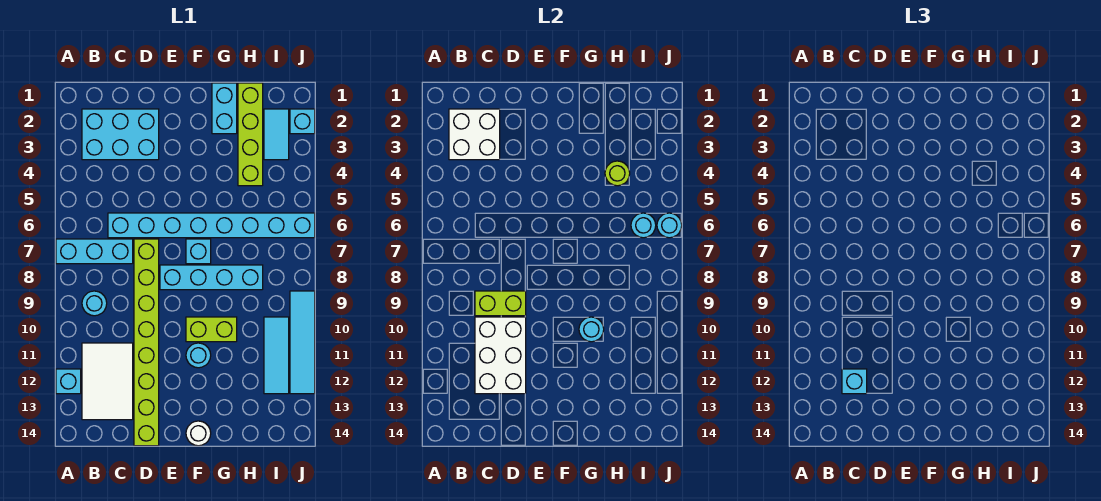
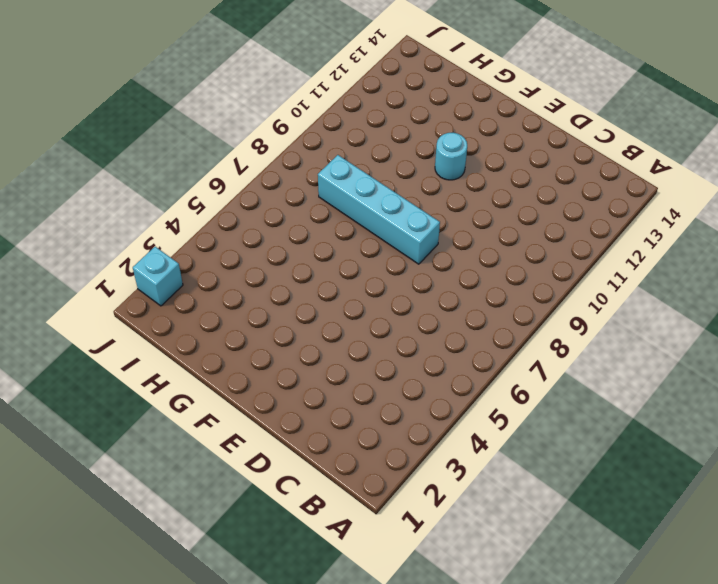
none -> cyan brick A7:C7 level 1
none -> cyan brick A12 level 1
none -> cyan brick B2:D3 level 1

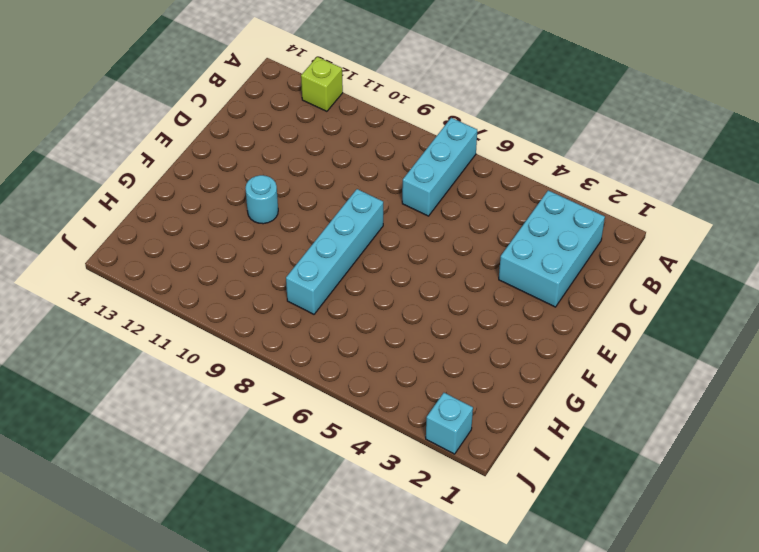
lime brick A12 level 1 -> cyan brick A12 level 1
none -> cyan round brick B9 level 1
none -> white tile B11:C13 level 1
none -> cyan brick C6:J6 level 1

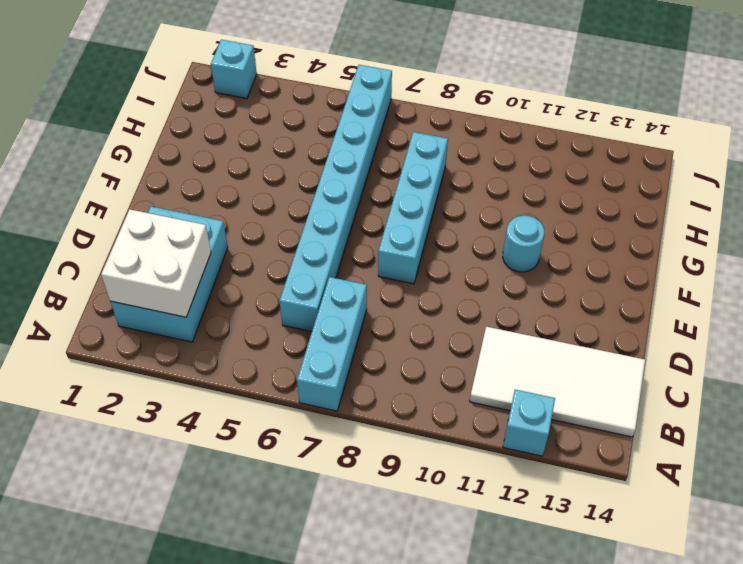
white tile B11:C14 level 1 -> white tile B11:C13 level 1
none -> cyan round brick B9 level 1
none -> lime brick D7:D14 level 1
none -> cyan brick F7 level 1

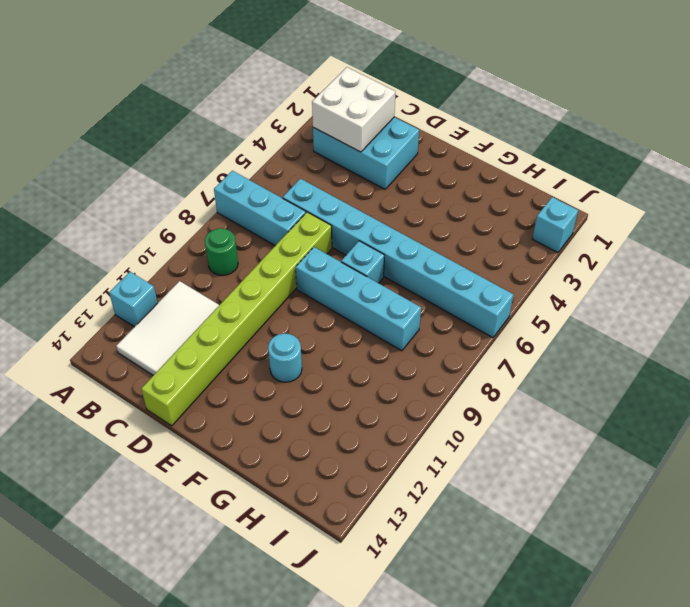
green round brick B9 level 1 -> cyan round brick B9 level 1
none -> lime brick F10:G10 level 1
none -> white round brick F14 level 1
none -> cyan brick G1:G2 level 1

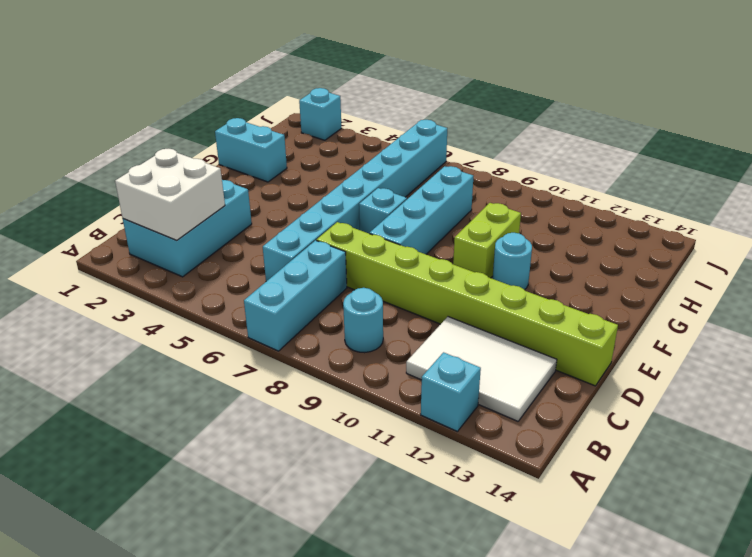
none -> white round brick F14 level 1
none -> lime brick H1:H4 level 1
none -> cyan tile I2:I3 level 1

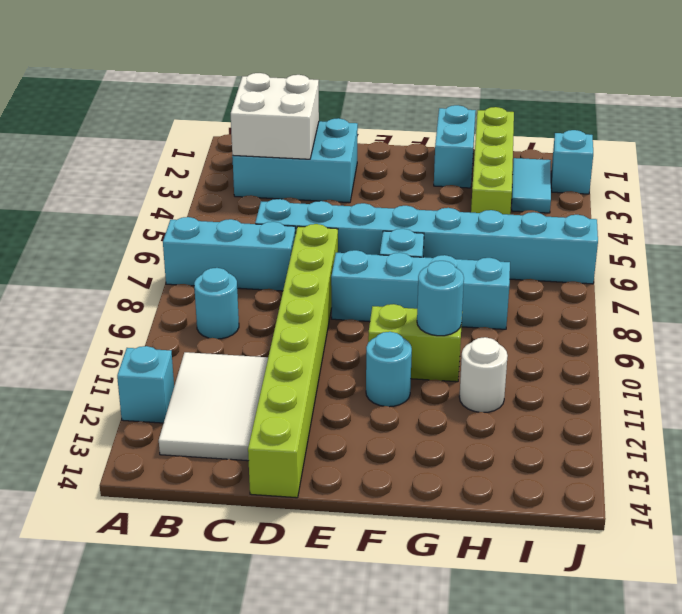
white round brick H11 level 1 -> white round brick F14 level 1
none -> cyan tile I10:I12 level 1
none -> cyan tile J9:J12 level 1
none -> lime brick C9:D9 level 2

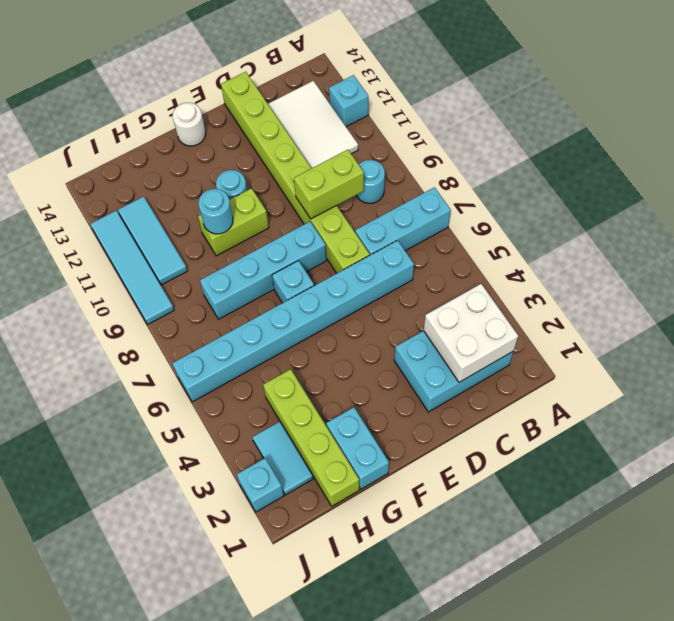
none -> white brick C10:D12 level 2
none -> lime round brick H4 level 2
none -> cyan round brick I6 level 2

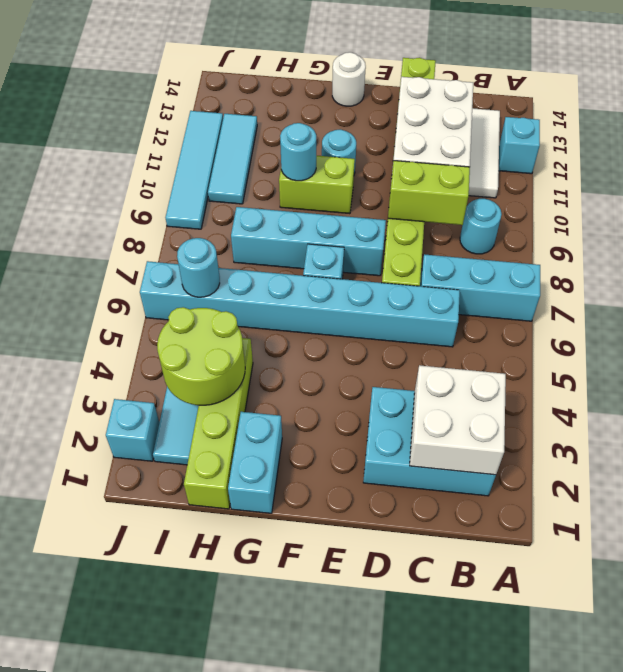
lime round brick H3:I4 level 2 -> lime round brick H4 level 2
none -> cyan round brick J6 level 2
none -> cyan brick C12 level 3

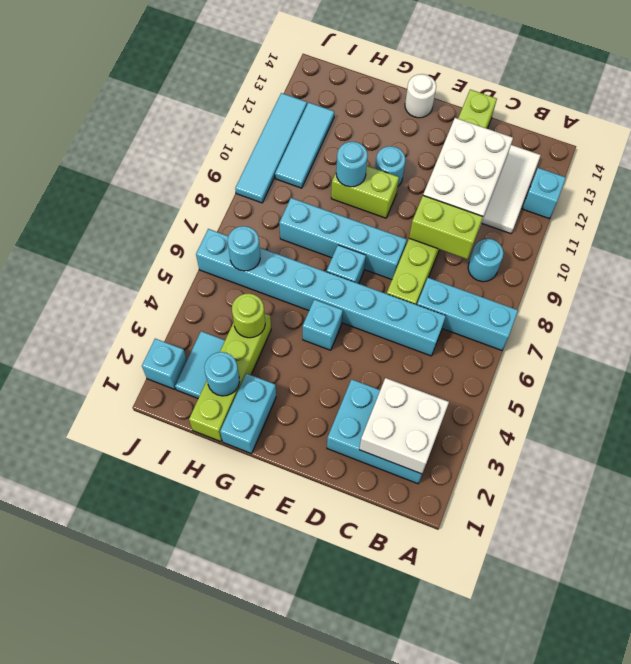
cyan brick F5 level 1 -> cyan brick C12 level 3
cyan round brick H2 level 2 -> cyan round brick J6 level 2

